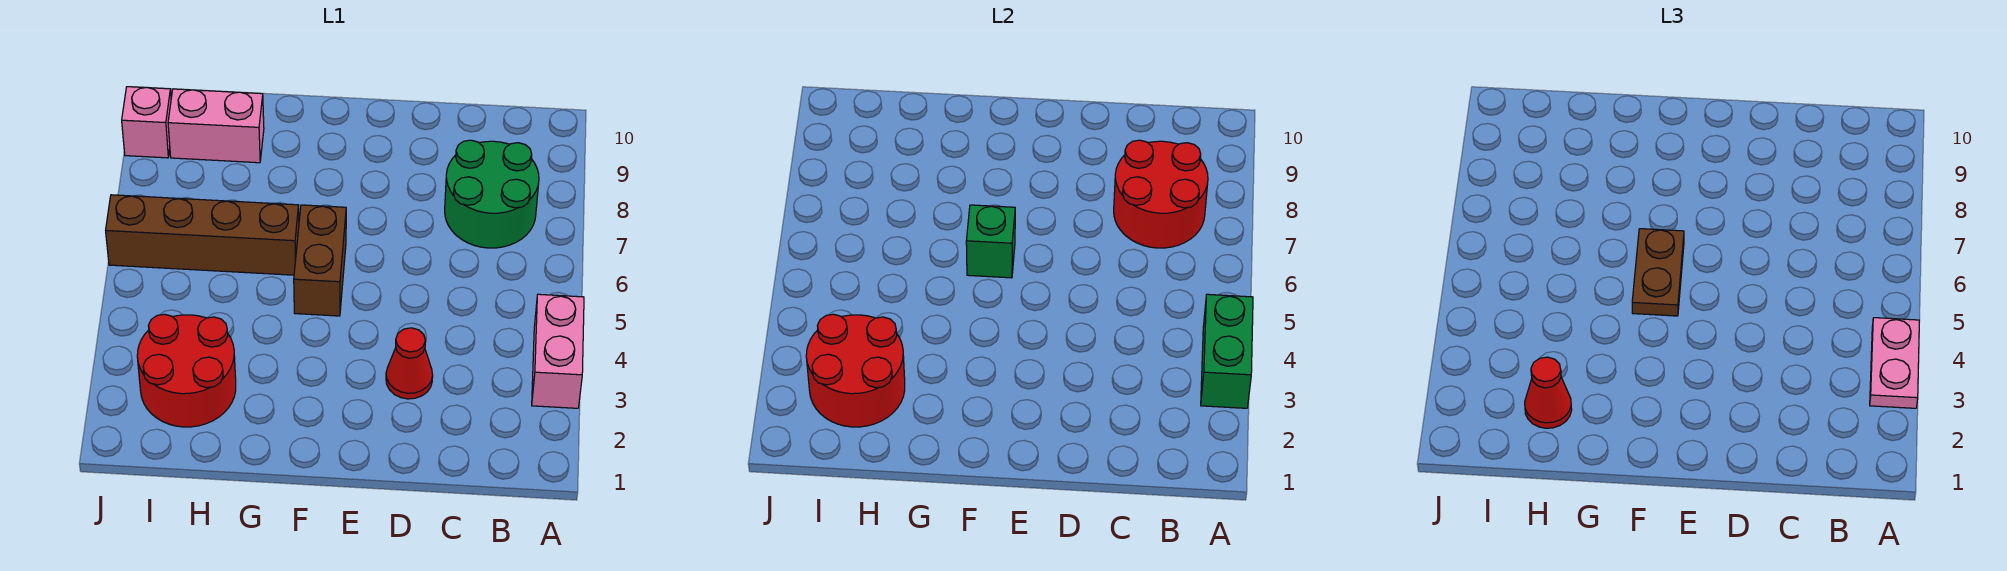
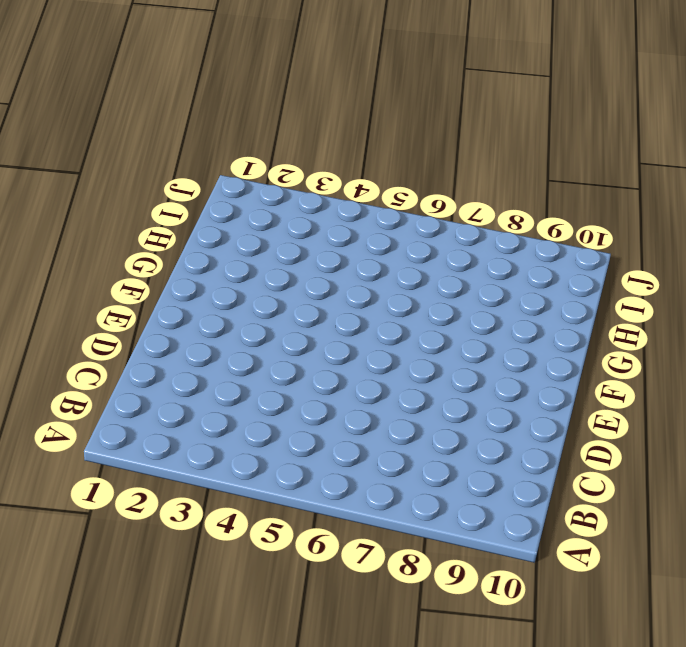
none -> pink brick A3:A4 level 1
none -> green round brick B7:C8 level 1
none -> red cone D3 level 1

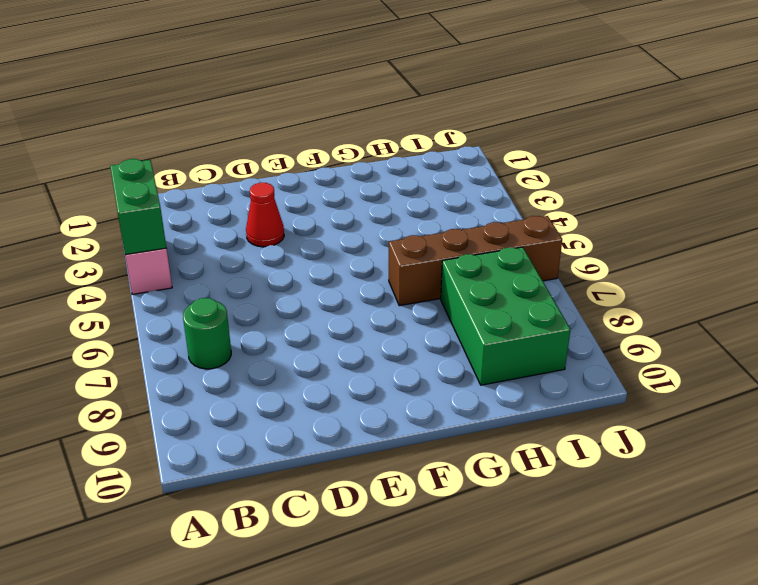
green round brick B7 level 1 -> green round brick B7:C8 level 1
green brick H7:I9 level 1 -> pink brick H9:I9 level 1
none -> brown brick F5:F6 level 1
none -> red round brick H2:I3 level 1
none -> pink brick J9 level 1

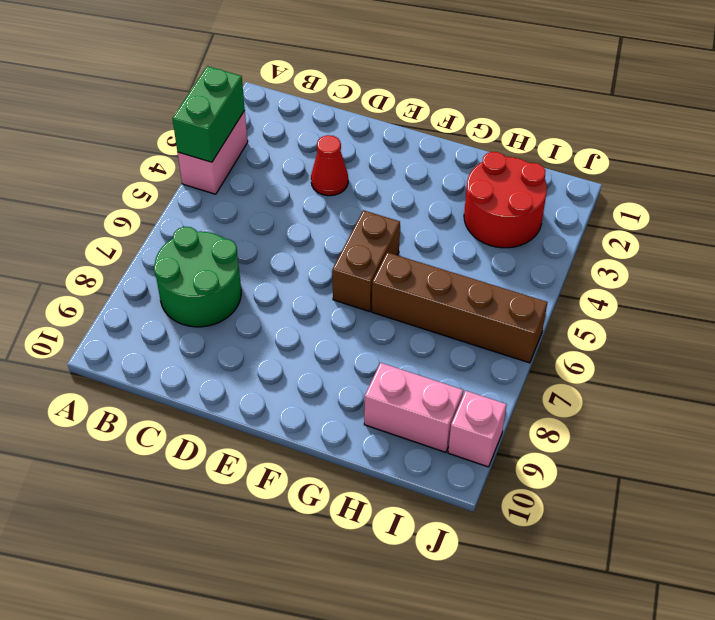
none -> red round brick B7:C8 level 2
none -> green brick F6 level 2
none -> red round brick H2:I3 level 2

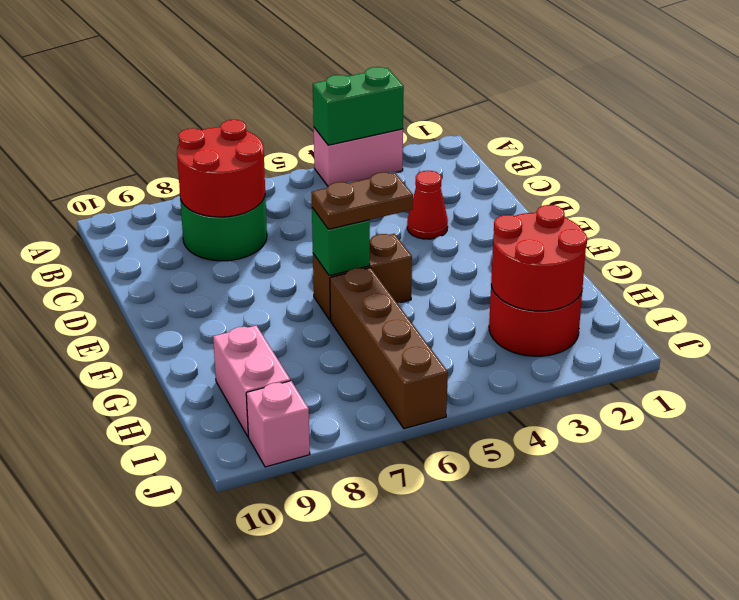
none -> pink plate A3:A4 level 3
none -> red cone H2 level 3

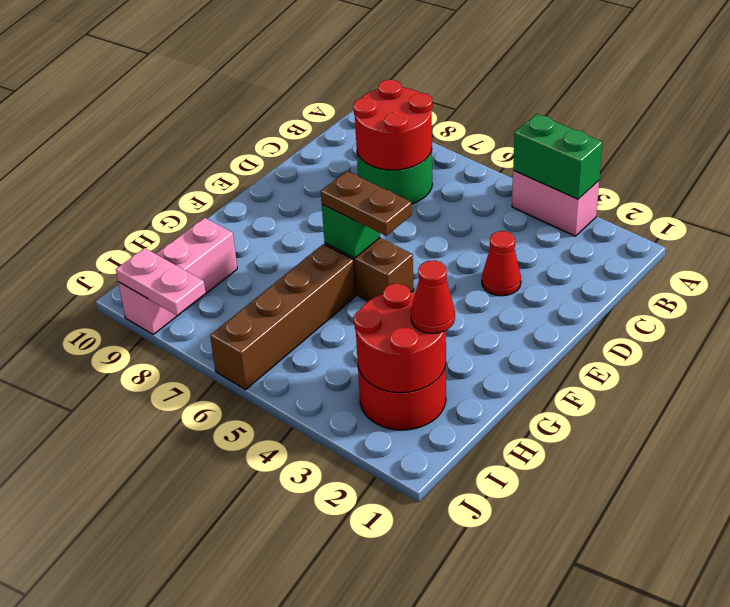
pink plate J8:J9 level 2 -> pink plate A3:A4 level 3

